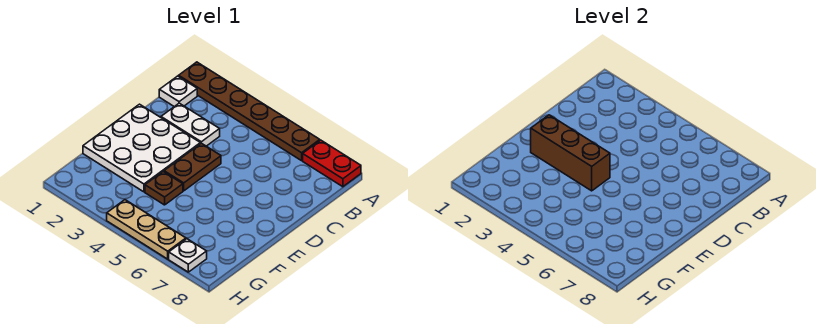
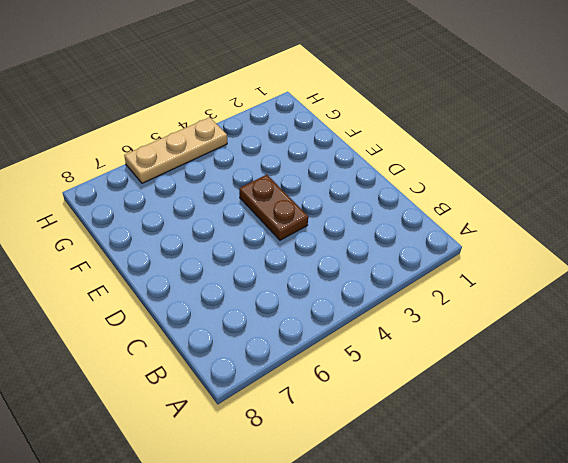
none -> brown plate A1:A6 level 1
none -> red plate A7:A8 level 1

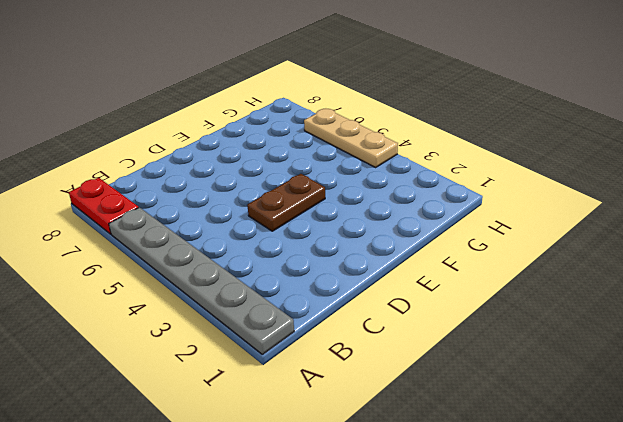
grey plate A1:A6 level 1 -> brown plate A1:A6 level 1
none -> white plate B1 level 1
none -> white plate C2:C3 level 1

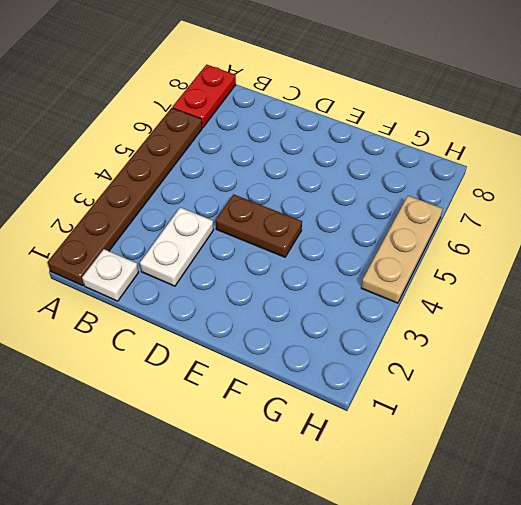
none -> white plate D1:F3 level 1
none -> brown plate F4 level 1

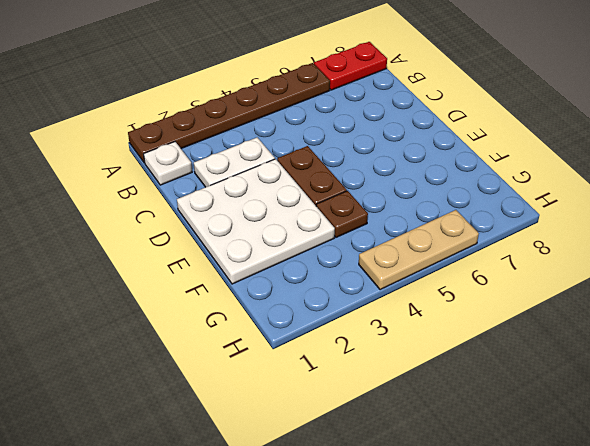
none -> white plate H7 level 1
none -> brown brick E2:E4 level 2

